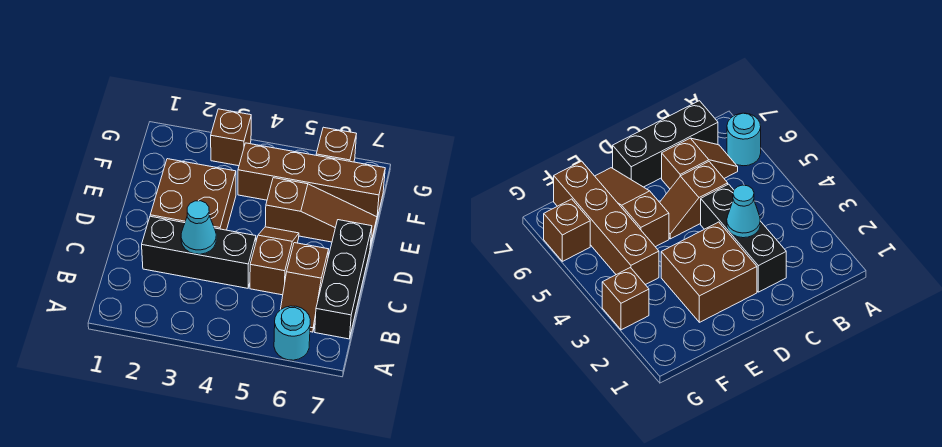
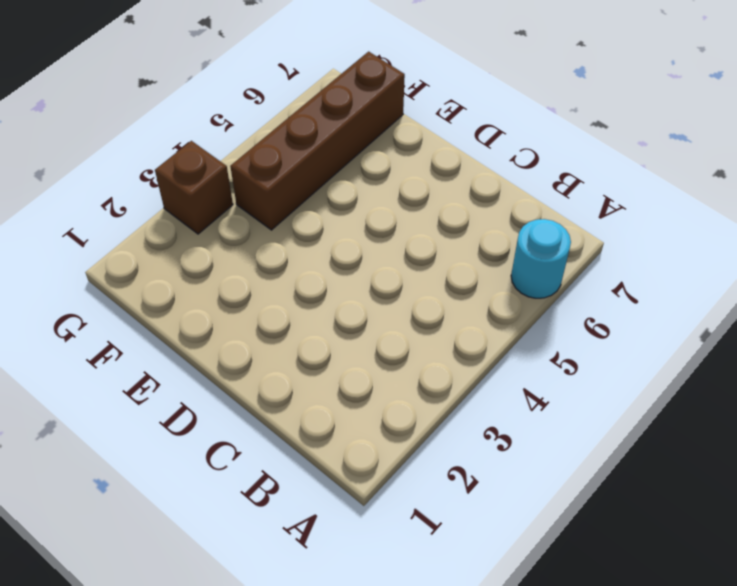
none -> brown slope B6:C6 level 1 top C
none -> black brick B7:D7 level 1

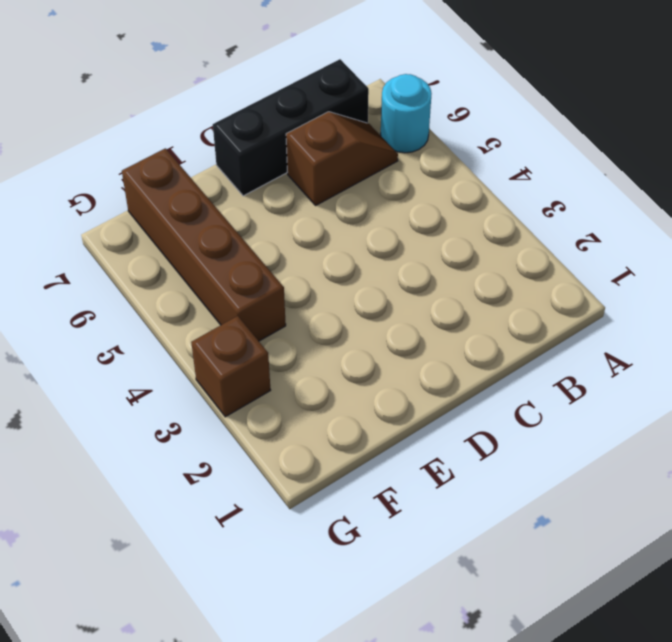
none -> black brick C2:C4 level 1
none -> brown slope C5:D5 level 1 top C

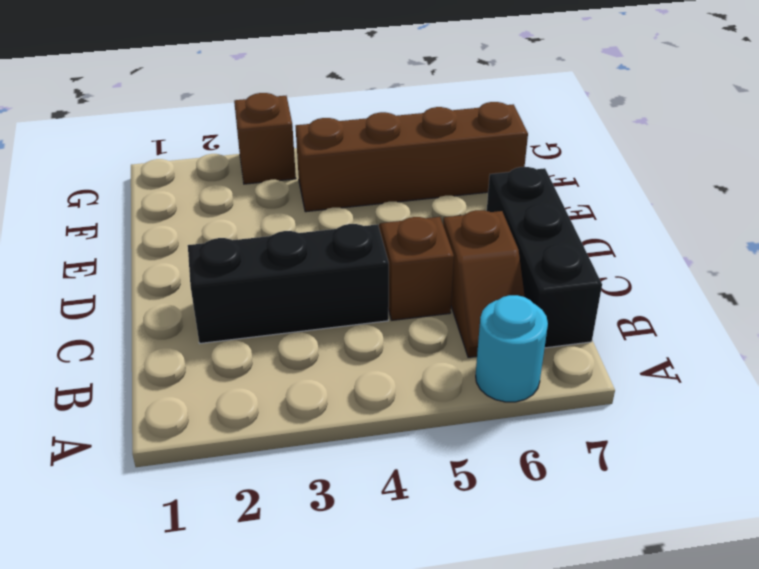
none -> brown brick D2:E3 level 1
none -> brown slope E5:E7 level 1 top 5

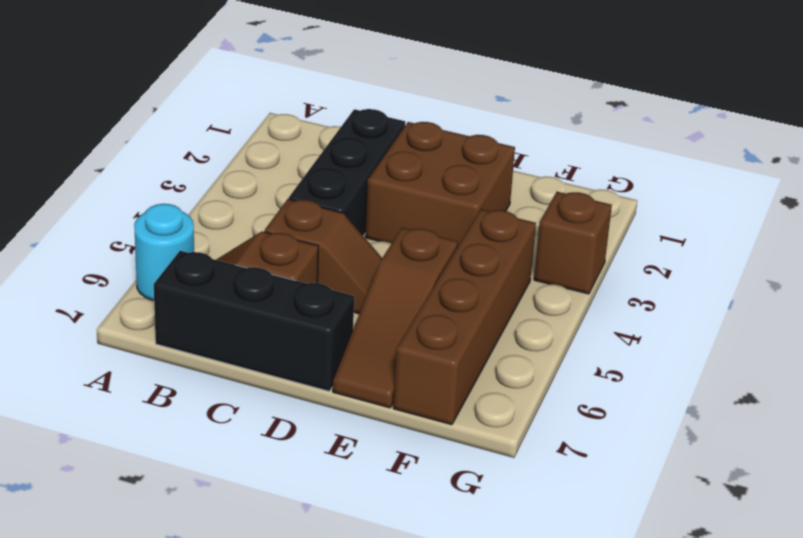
none -> brown brick G6 level 1
none -> cyan cone C3 level 2

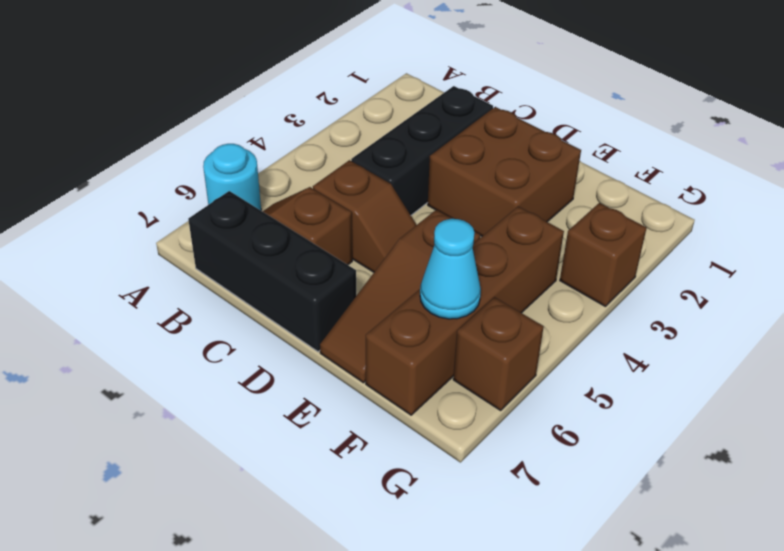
cyan cone F6 level 2 -> cyan cone C3 level 2

